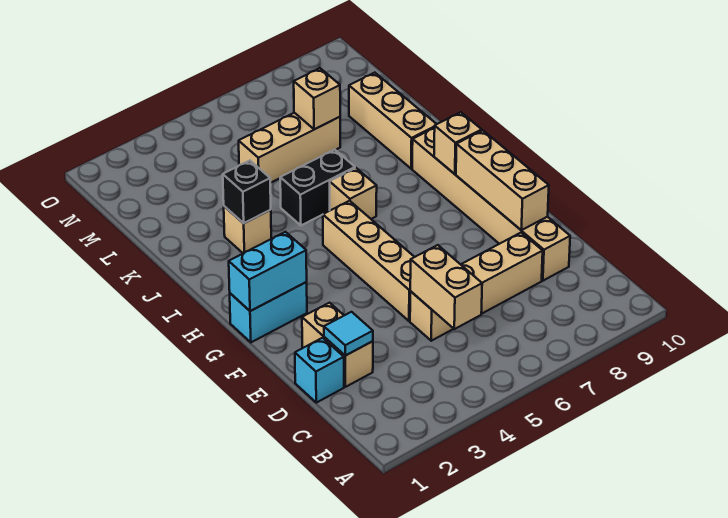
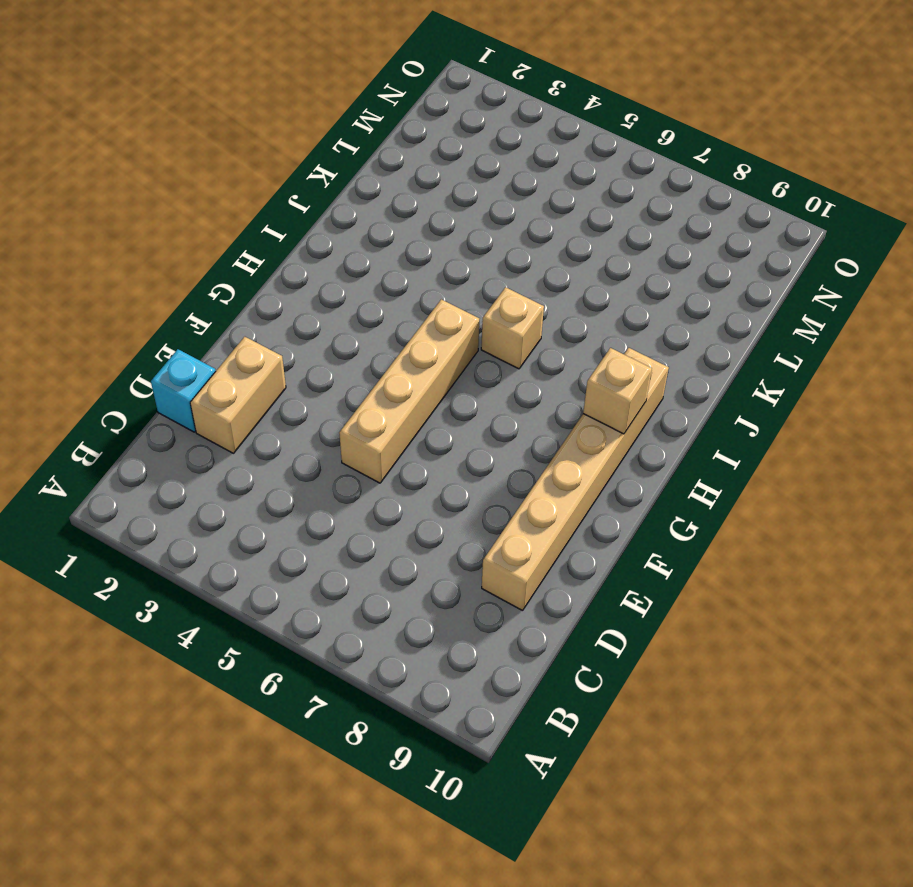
none -> tan brick D5:D8 level 1
none -> cyan brick G1:G2 level 1
none -> tan brick J3 level 1

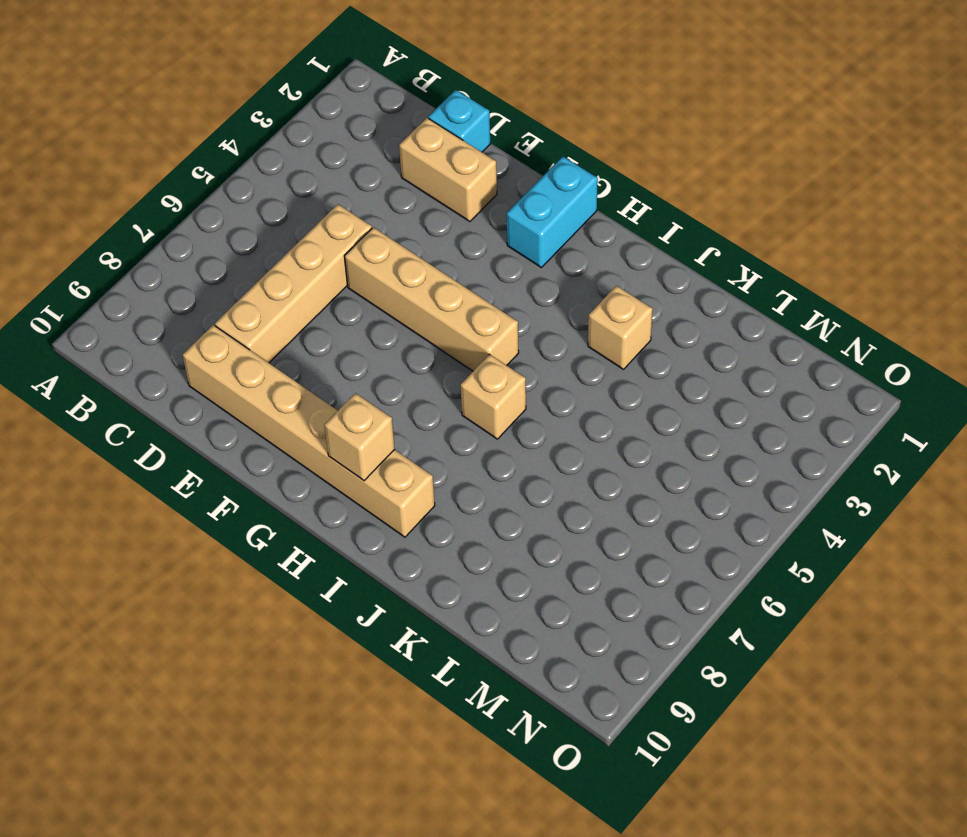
none -> black brick J5:J6 level 1
none -> tan brick J9:L9 level 1
none -> tan brick L5:L7 level 1

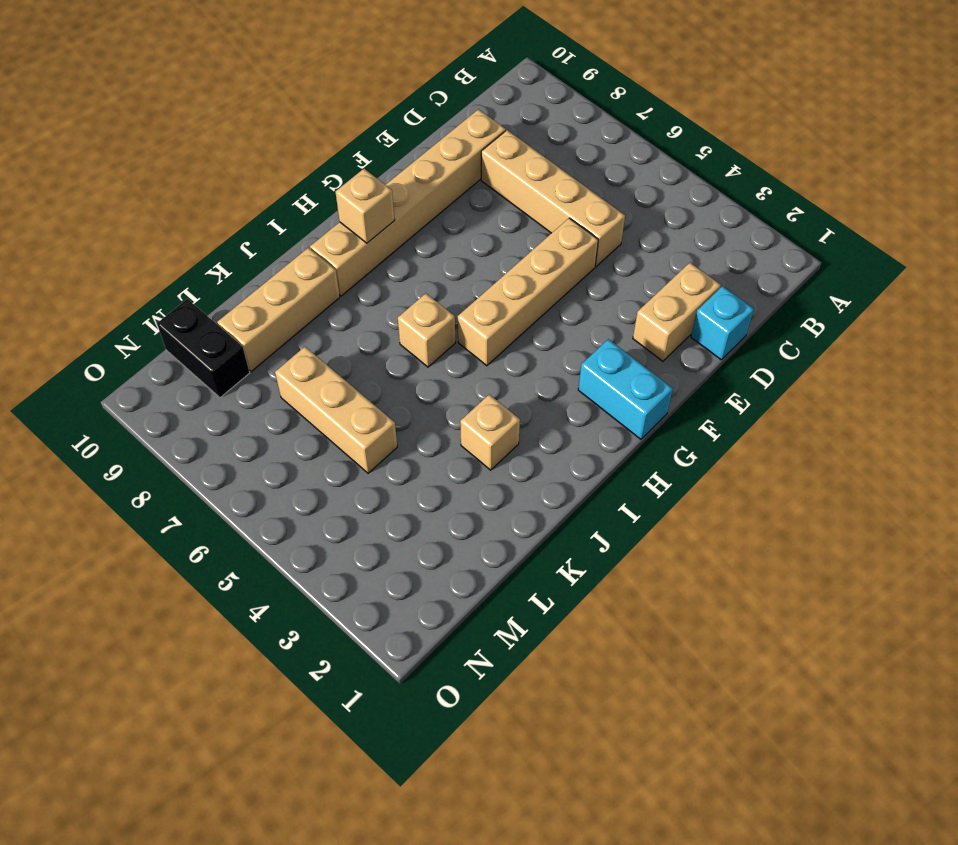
black brick M9:M10 level 1 -> black brick J5:J6 level 1
none -> tan brick C5:D5 level 2
none -> cyan tile D2 level 2
none -> tan brick E9:G9 level 2

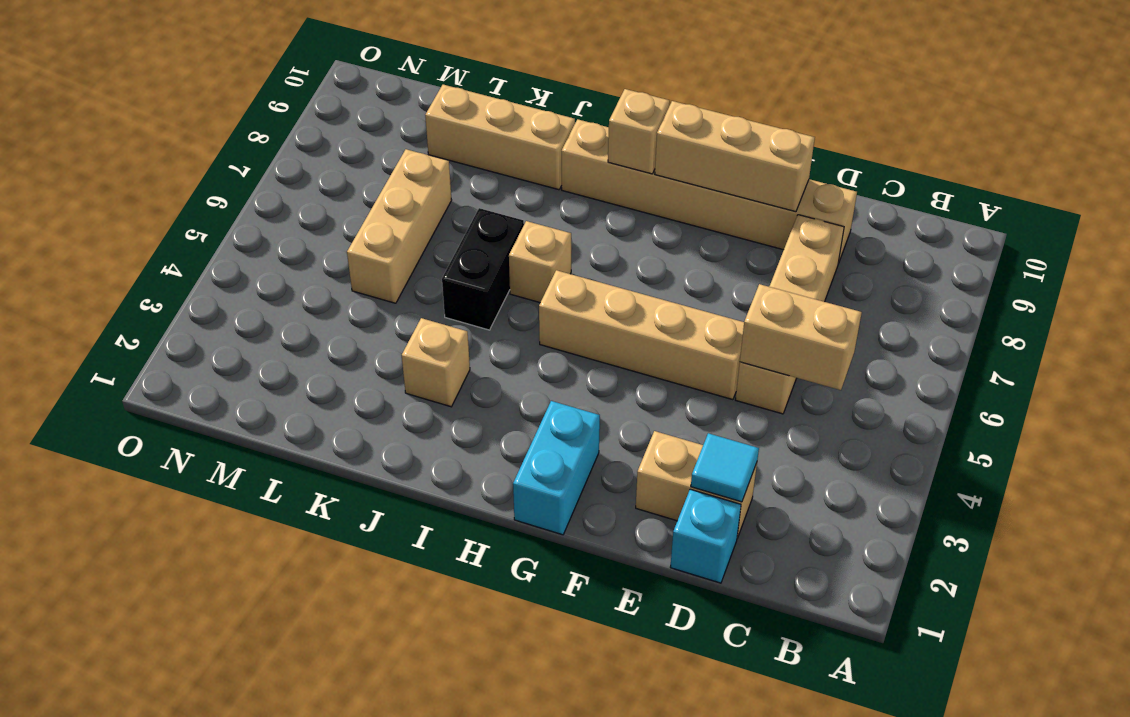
none -> cyan brick G1:G2 level 2
none -> black brick J3 level 2
none -> tan brick L7 level 2

